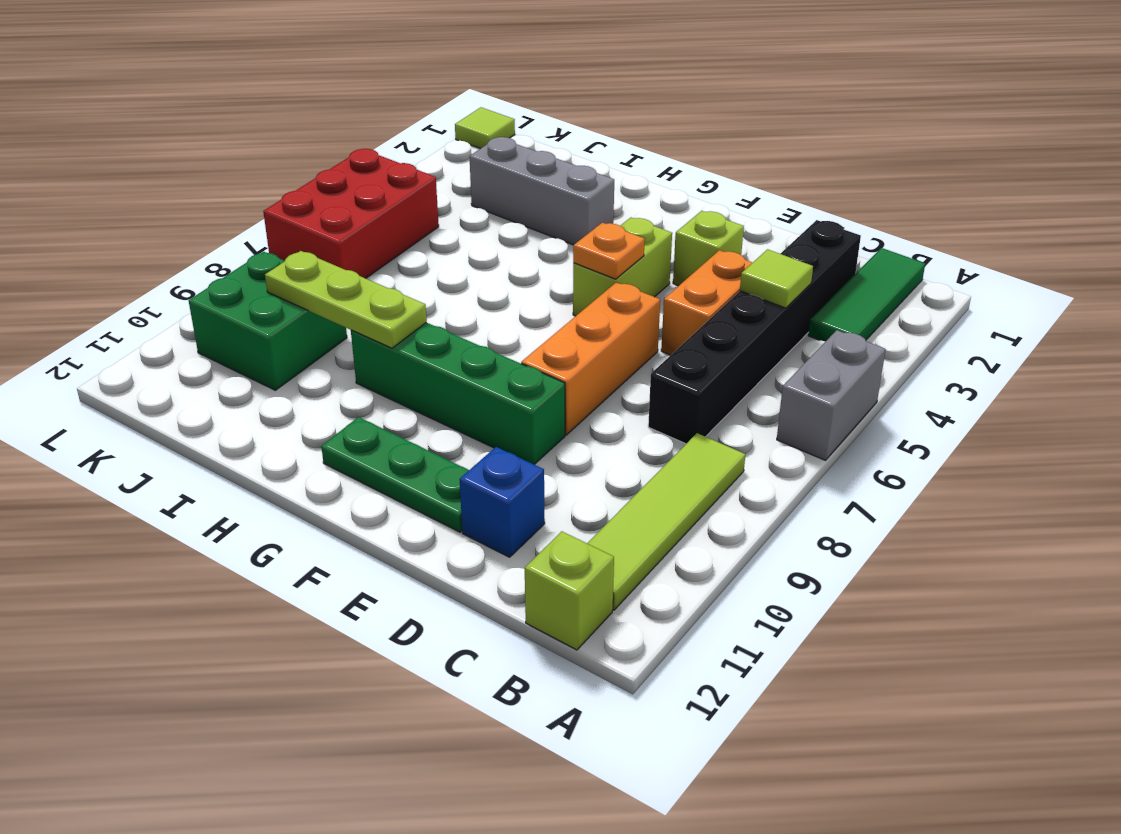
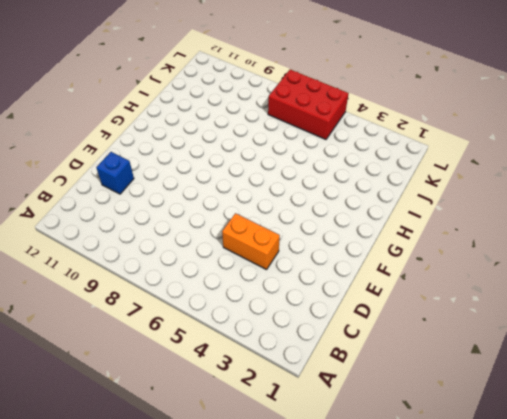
none -> grey brick A5:A6 level 1
none -> green tile B1:B3 level 1
none -> lime tile B8:B11 level 1

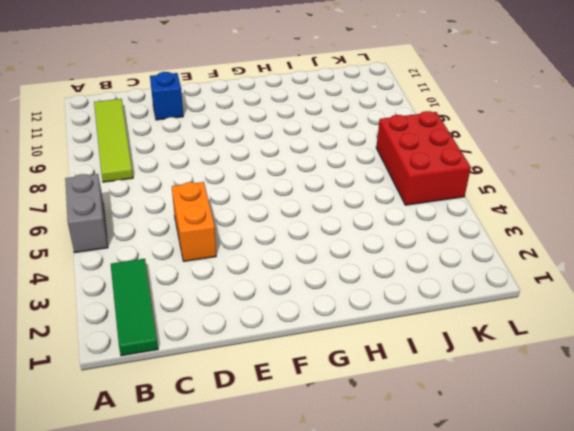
none -> lime brick B12 level 1
none -> black brick C2:C7 level 1
none -> lime brick E3 level 1

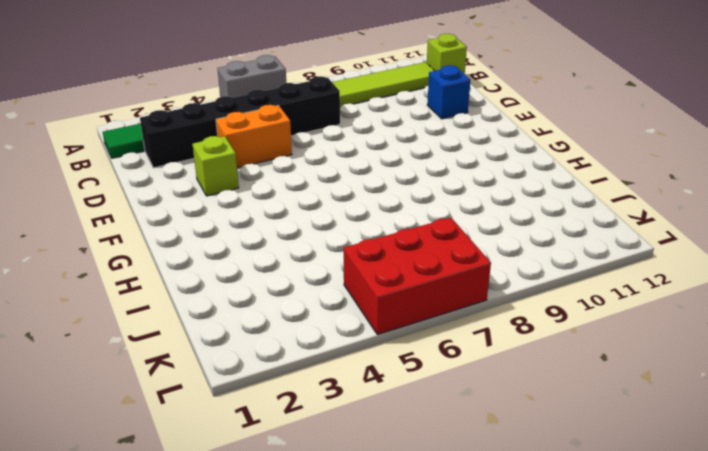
none -> orange brick E6:E8 level 1
none -> green brick E9:H9 level 1
none -> green plate E11:G11 level 1

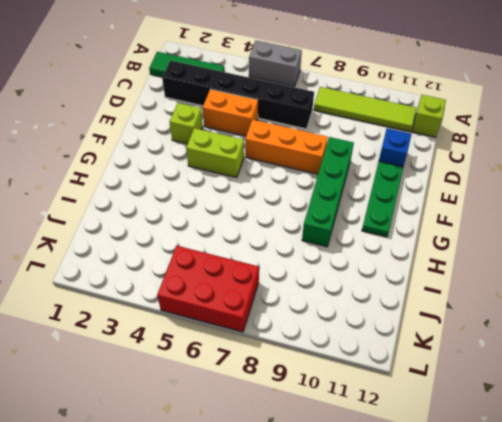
none -> grey brick H3:J3 level 1
none -> green brick J9:K10 level 1
none -> lime tile L1 level 1

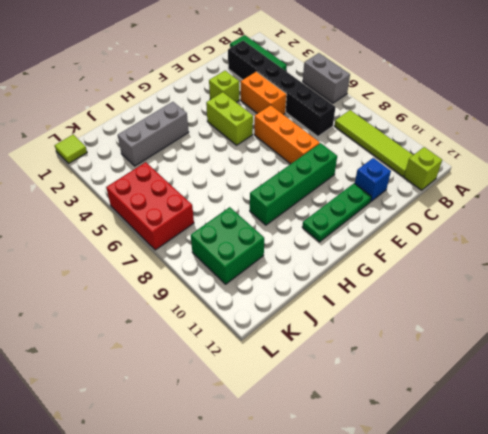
none -> lime tile C4 level 2
none -> orange plate F5 level 2
none -> lime plate H9:J9 level 2

